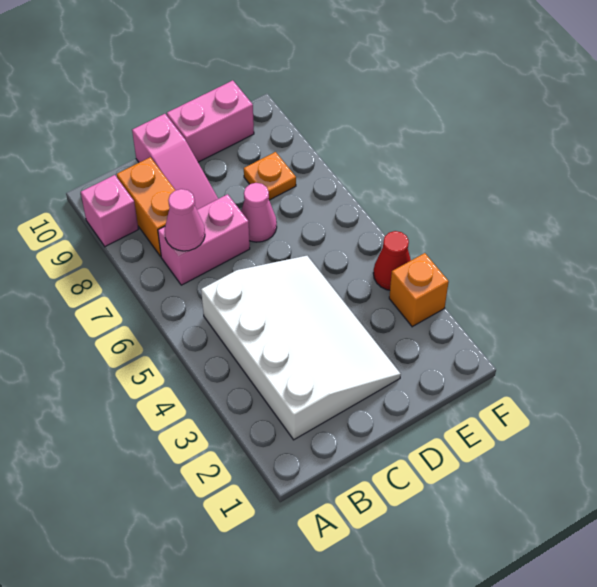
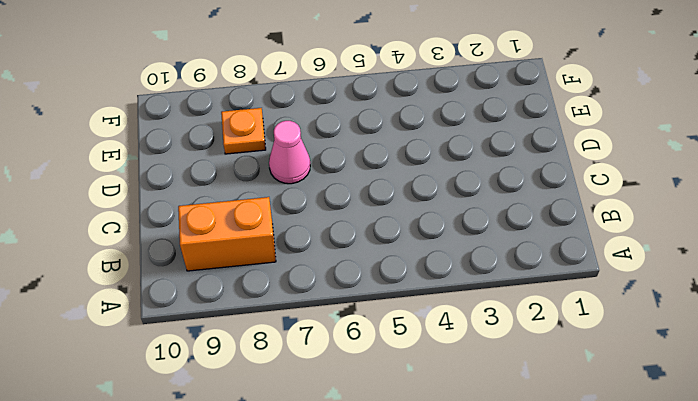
none -> pink brick A9 level 1
none -> white slope B2:D5 level 1 top B

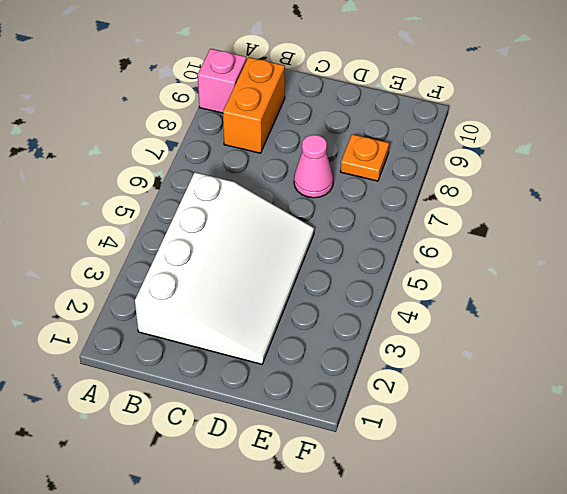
none -> pink brick B7:C7 level 1
none -> pink slope C8:C10 level 1 top 10

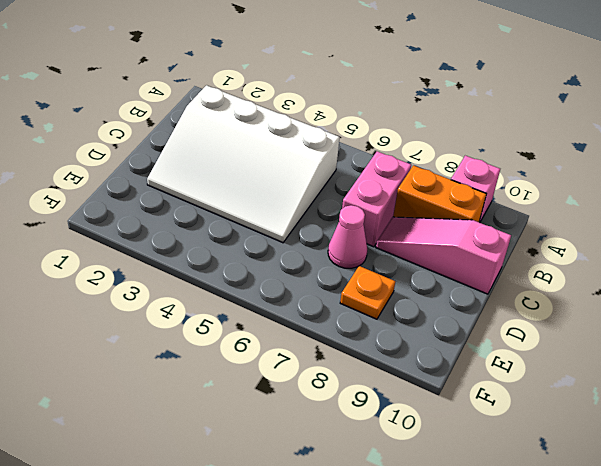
none -> pink brick D10:E10 level 1
none -> orange brick F3 level 1

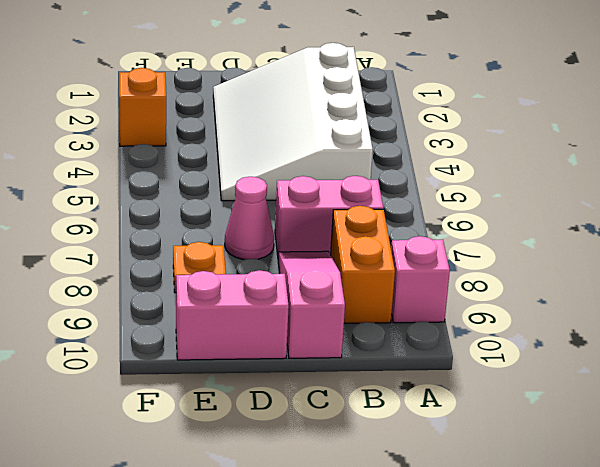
none -> red cone F4 level 1
none -> pink cone B7 level 2

